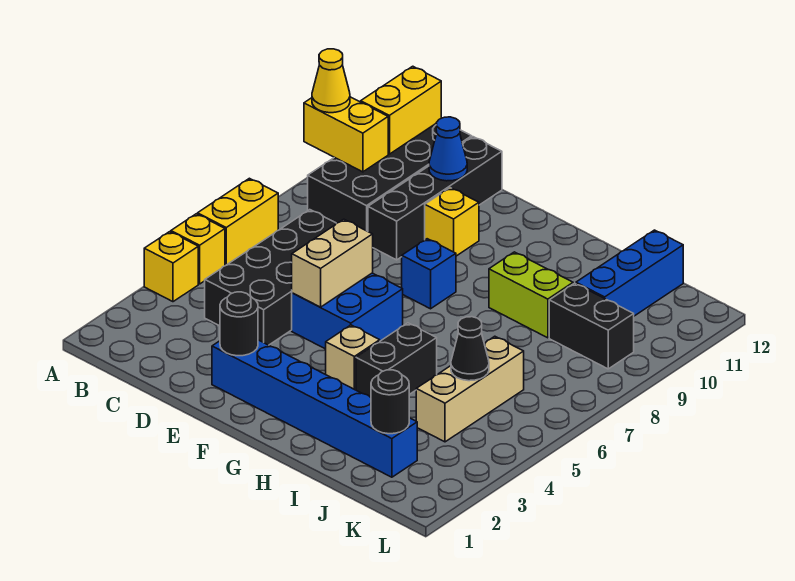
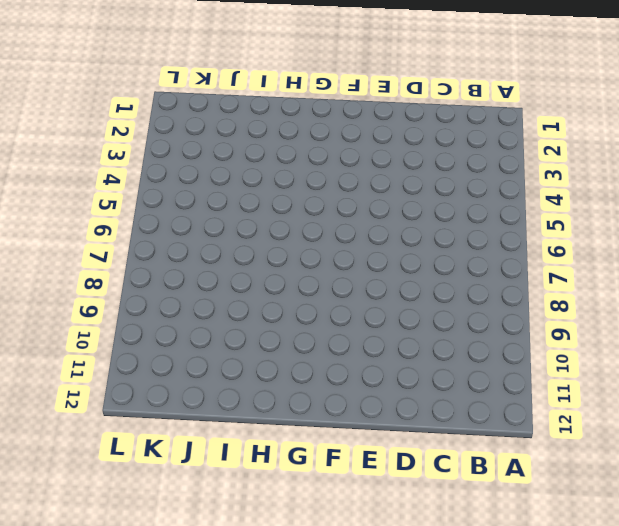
none -> yellow brick A4 level 1
none -> yellow brick A5 level 1
none -> yellow brick A6:A7 level 1

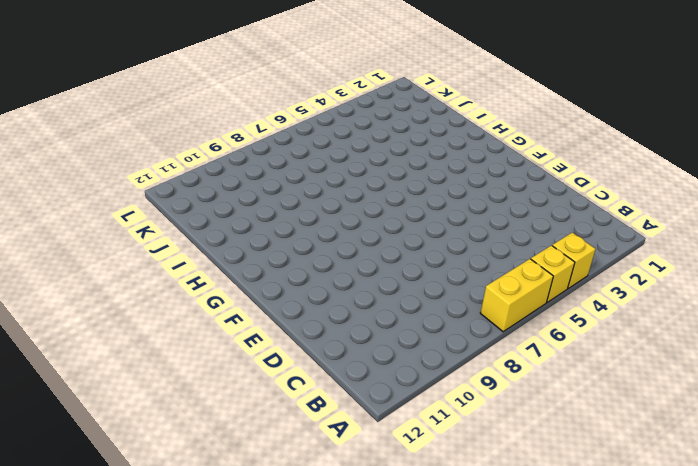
none -> black brick B9:C12 level 1
none -> black brick C4:D7 level 1
none -> black brick D9:D12 level 1

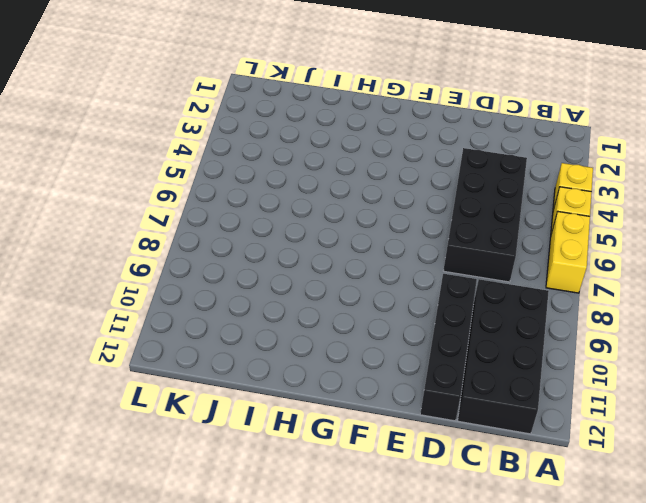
none -> blue brick E2:J2 level 1
none -> blue brick E5:F6 level 1
none -> yellow brick E10 level 1

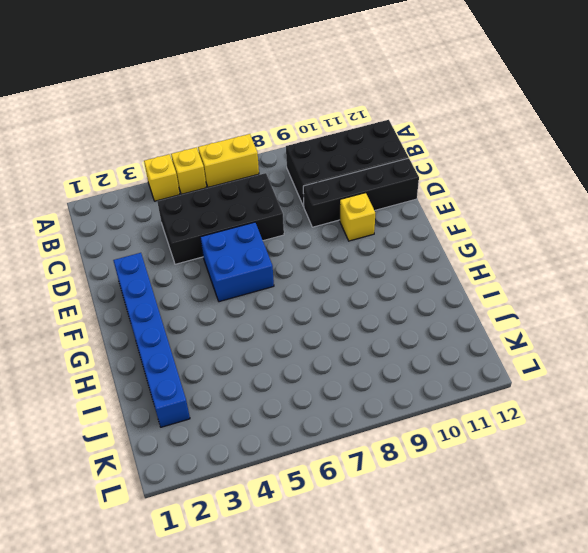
none -> blue brick F8 level 1
none -> tan brick G4 level 1
none -> black brick H4:H5 level 1

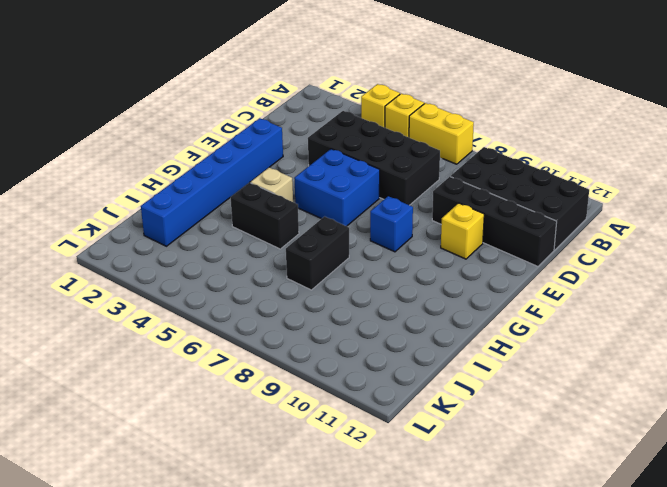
black brick H7:I7 level 1 -> black brick J9:K9 level 1
none -> lime brick H9:I9 level 1
none -> tan brick J4:J6 level 1
none -> blue brick J10:J12 level 1

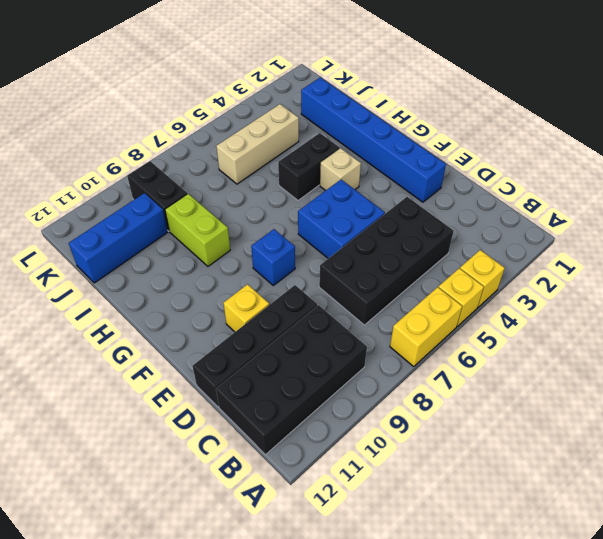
none -> yellow brick A10:B10 level 2
none -> yellow brick B11:B12 level 2
none -> blue cone D11 level 2

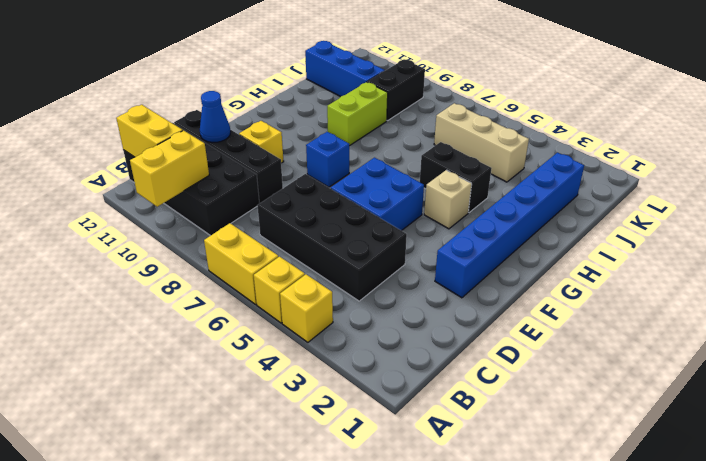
none -> black round brick E2 level 2
none -> tan brick E5:E6 level 2
none -> black round brick J2 level 2

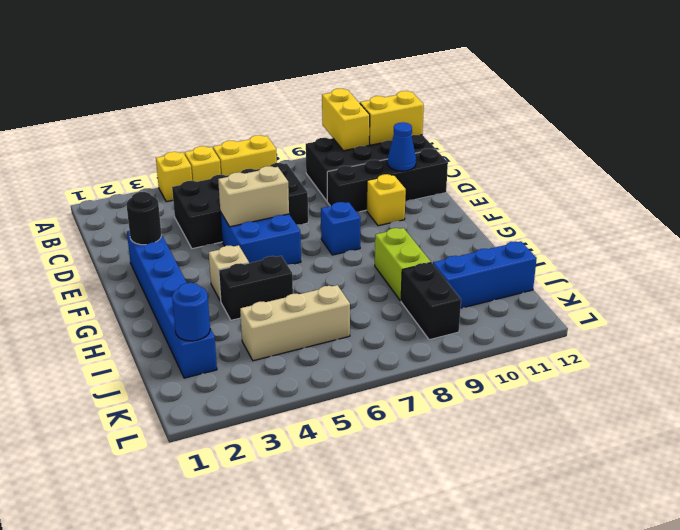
blue round brick J2 level 2 -> black round brick J2 level 2
none -> black cone J5 level 2
none -> yellow cone A10 level 3

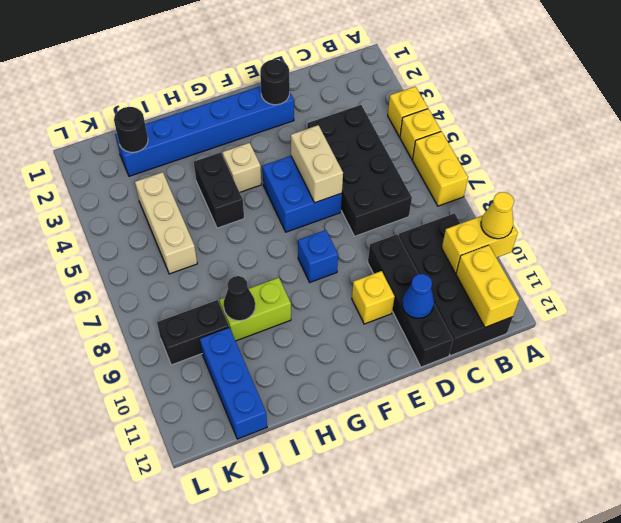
black cone I9 level 2 -> black cone J5 level 2

